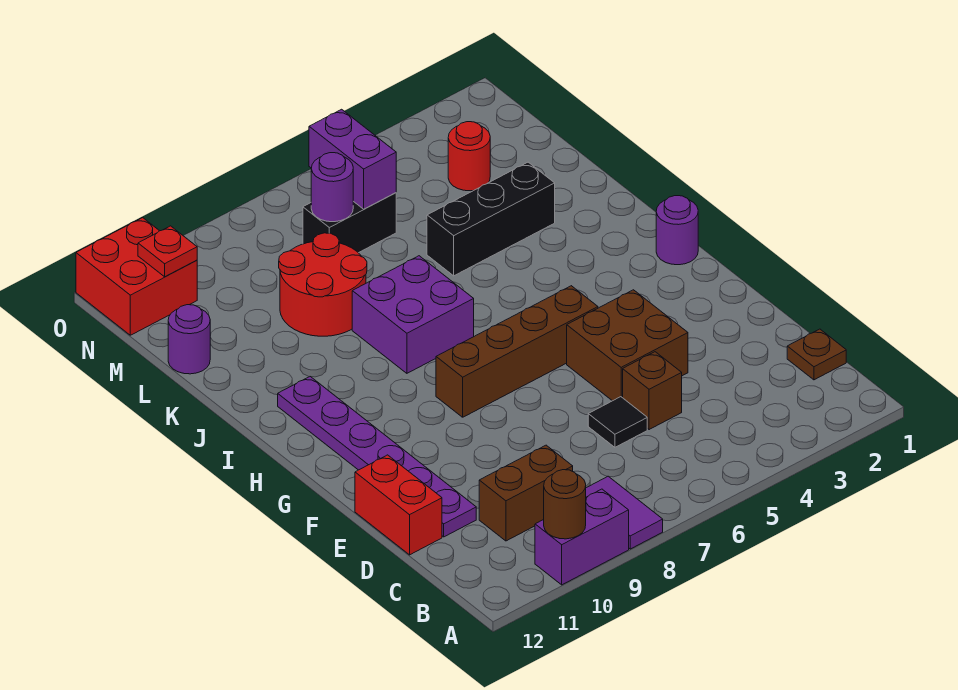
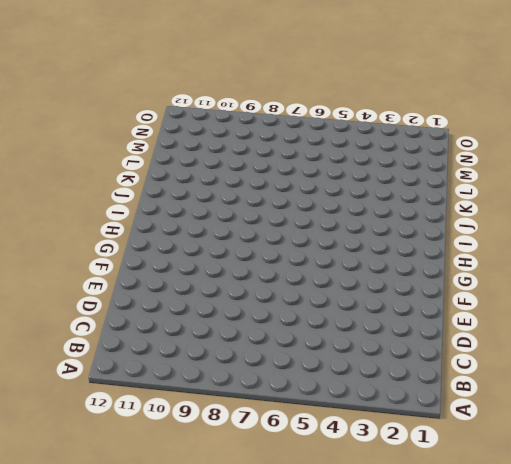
none -> purple tile A8:B8 level 1
none -> purple brick A9:A10 level 1
none -> brown plate C1 level 1

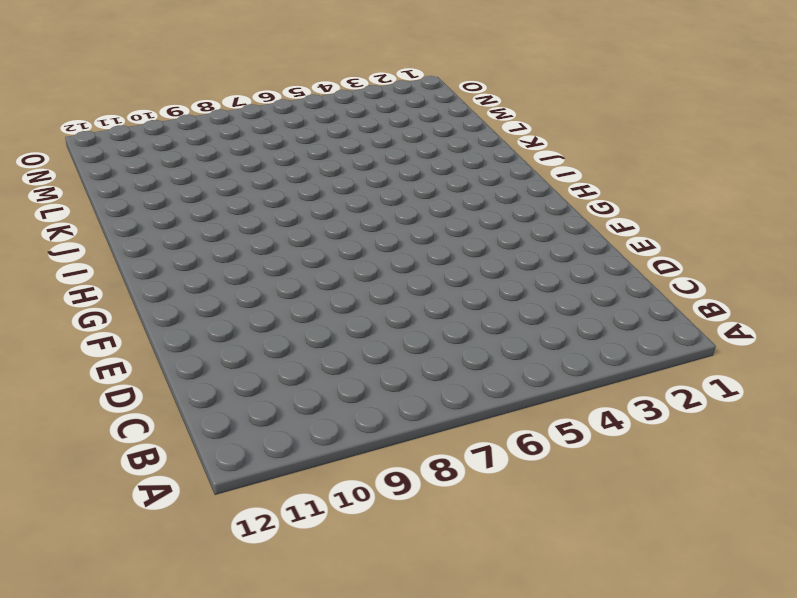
none -> purple tile A8:B8 level 1
none -> purple brick A9:A10 level 1
none -> brown plate C1 level 1

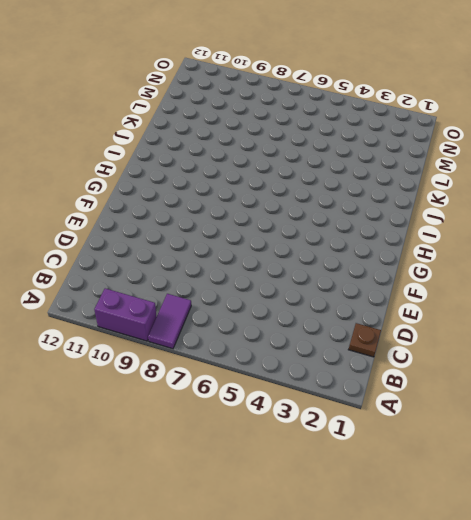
none -> brown brick C9:C10 level 1
none -> brown brick D5 level 1
none -> black tile D6 level 1

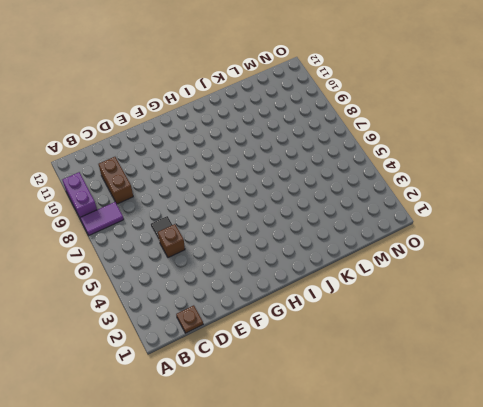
none -> purple plate D11:I11 level 1
none -> red brick D12:E12 level 1
none -> brown brick E4:F5 level 1

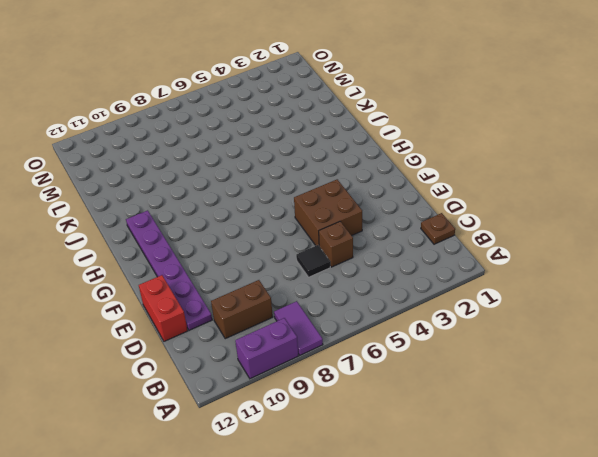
none -> brown brick G5:G8 level 1
none -> purple round brick H1 level 1
none -> purple brick I7:J8 level 1

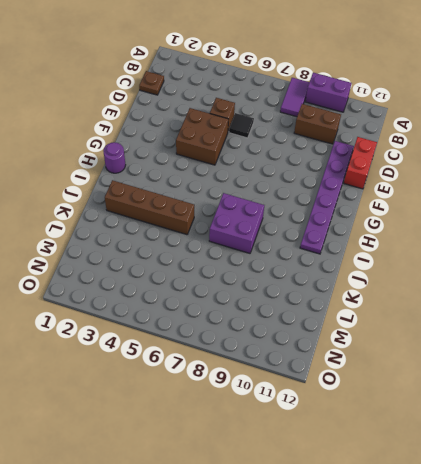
brown brick J2:J5 level 1 -> brown brick G5:G8 level 1
none -> black brick K3:K5 level 1
none -> red round brick K8:L9 level 1
none -> purple round brick L12 level 1

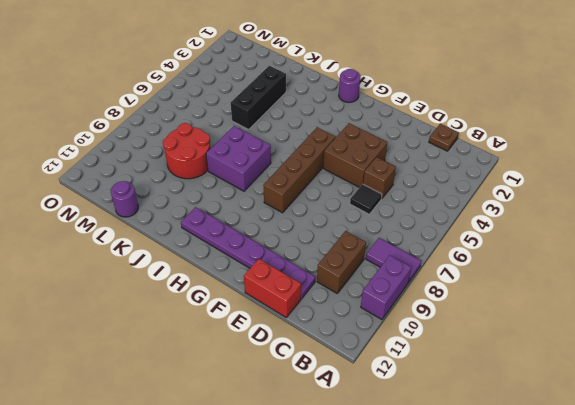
none -> red round brick M3 level 1
none -> black brick M6:M7 level 1
none -> red brick N11:O12 level 1

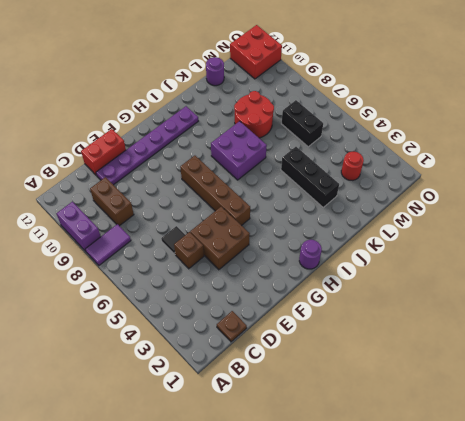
none -> brown round brick A10 level 2
none -> purple brick M6:N6 level 2
none -> purple round brick M7 level 2

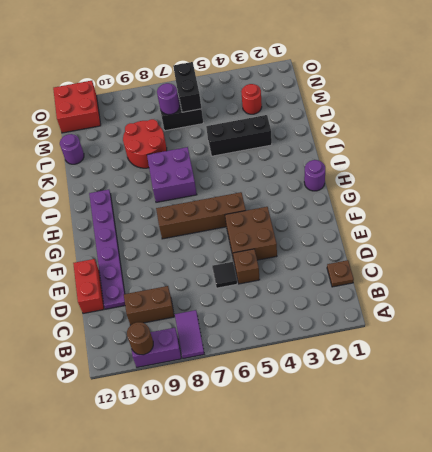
black brick M6:N6 level 2 -> purple brick M6:N6 level 2
none -> red plate N11 level 2

